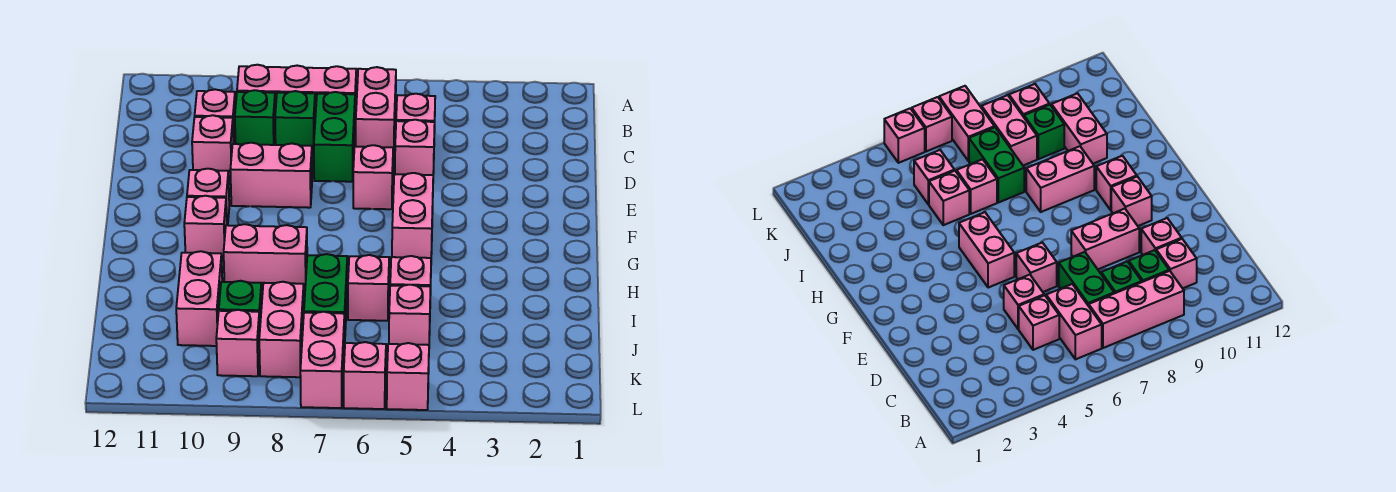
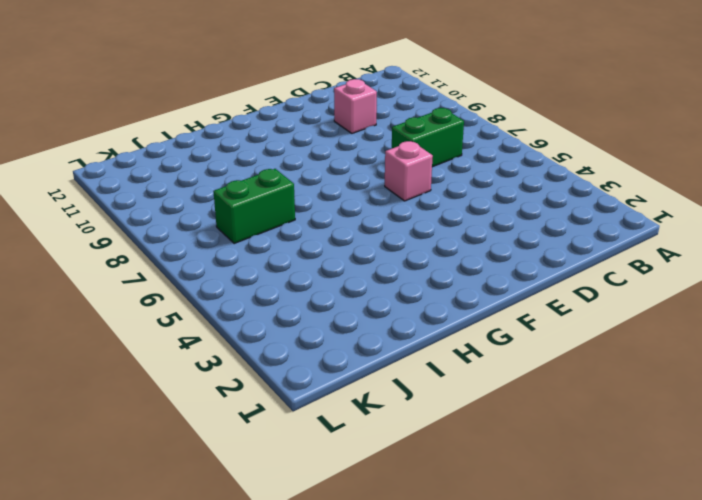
none -> pink brick B6:C6 level 1
none -> pink brick B7:B9 level 1
none -> pink brick C5 level 1

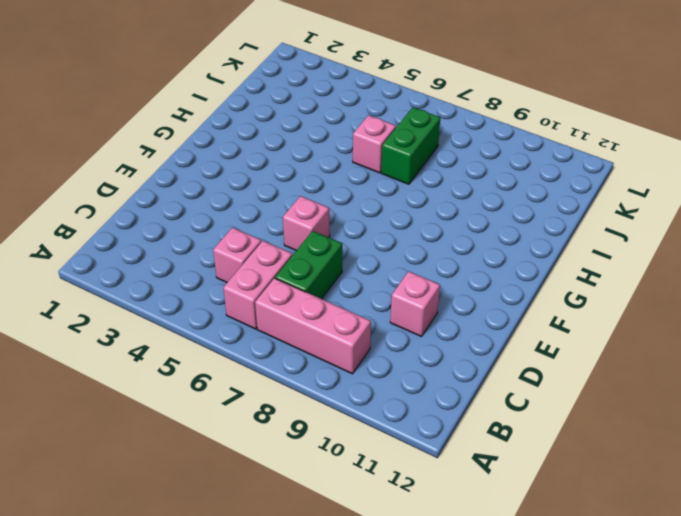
none -> green brick C8 level 1
none -> green brick C9 level 1
none -> pink brick C10 level 1

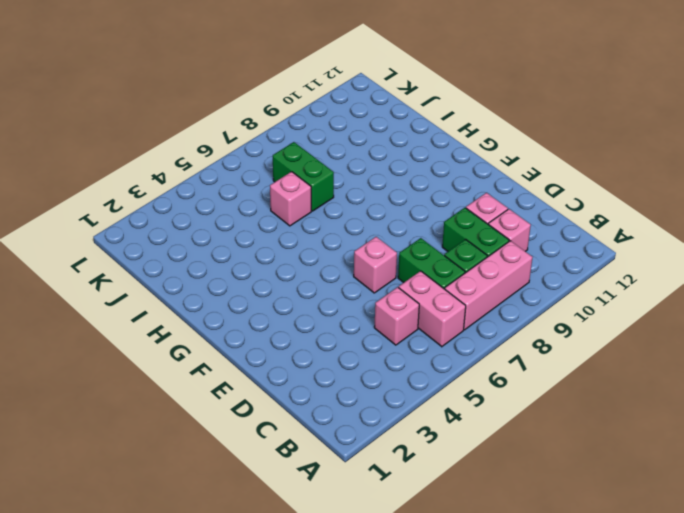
green brick C9:D9 level 1 -> green brick C9 level 1
none -> pink brick D5 level 1
none -> pink brick E8:E9 level 1
none -> pink brick F5:G5 level 1

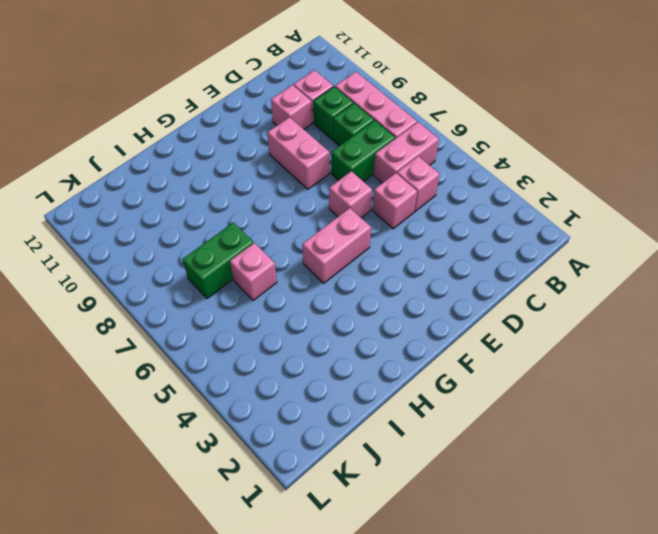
none -> pink brick F10 level 1
none -> pink brick G10 level 1
none -> pink brick H8:H9 level 1

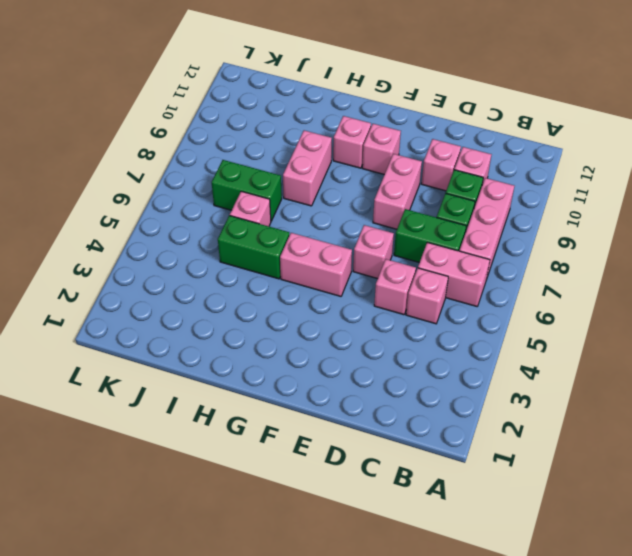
green brick H5:I5 level 1 -> pink brick I5 level 1
none -> pink brick I10:J10 level 1
none -> pink brick J5 level 1
none -> pink brick J8:K8 level 1

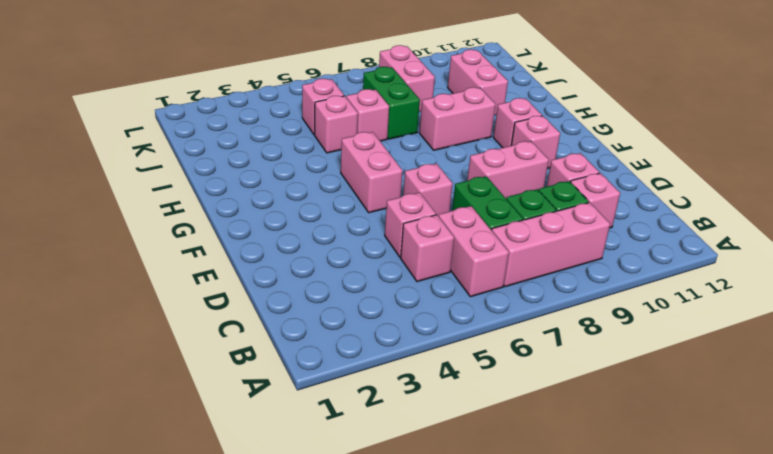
none -> green brick J9 level 1
none -> pink brick K7:L7 level 1
none -> pink brick K9 level 1

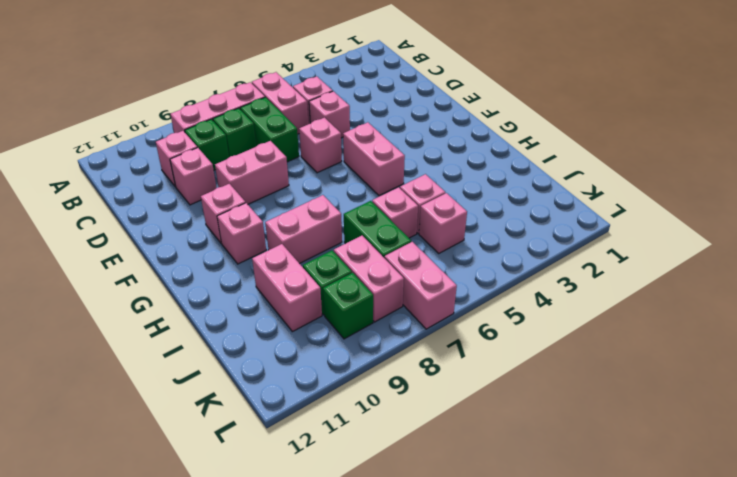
green brick K9 level 1 -> pink brick K9 level 1
none -> pink brick L5 level 1
none -> pink brick L6 level 1

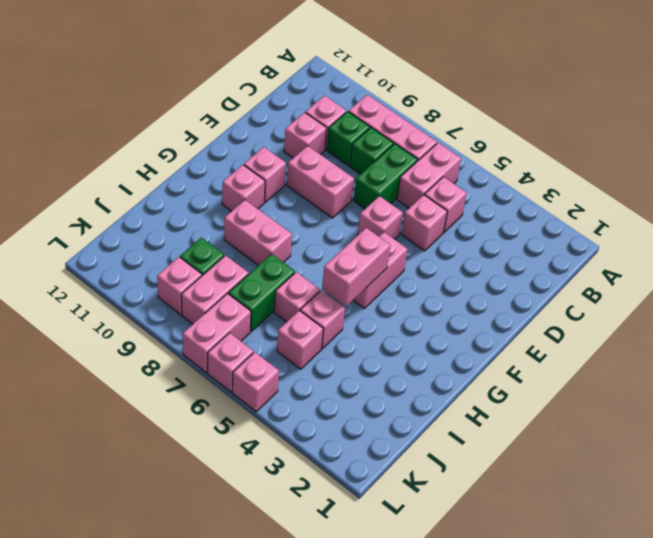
pink brick G5:H5 level 2 -> pink brick I10:J10 level 1

